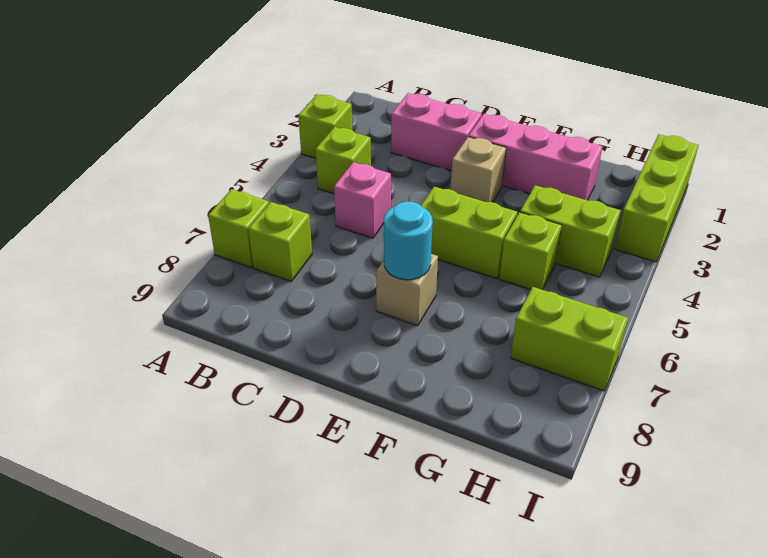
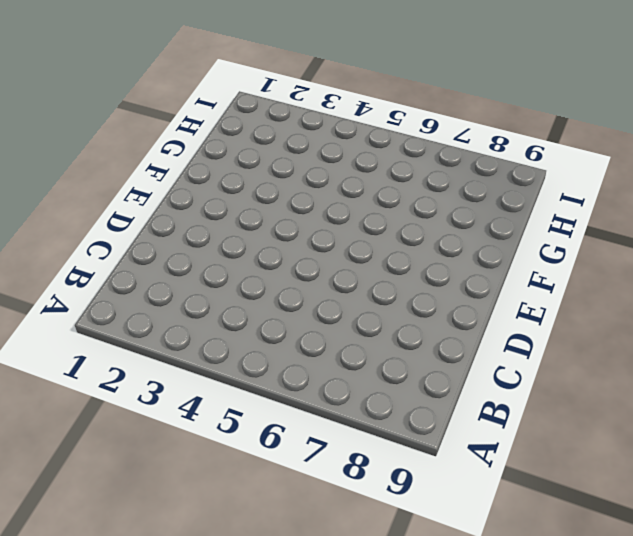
none -> lime brick A3 level 1
none -> lime brick A7 level 1
none -> lime brick B4 level 1

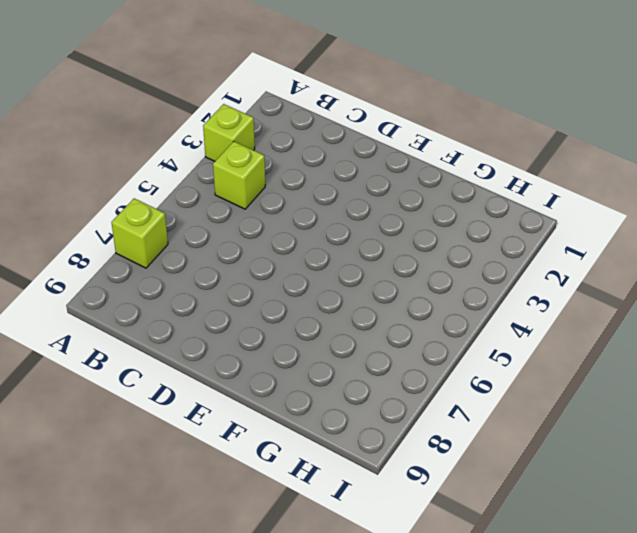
none -> lime brick B7 level 1
none -> pink brick C2:D2 level 1
none -> pink brick C5 level 1

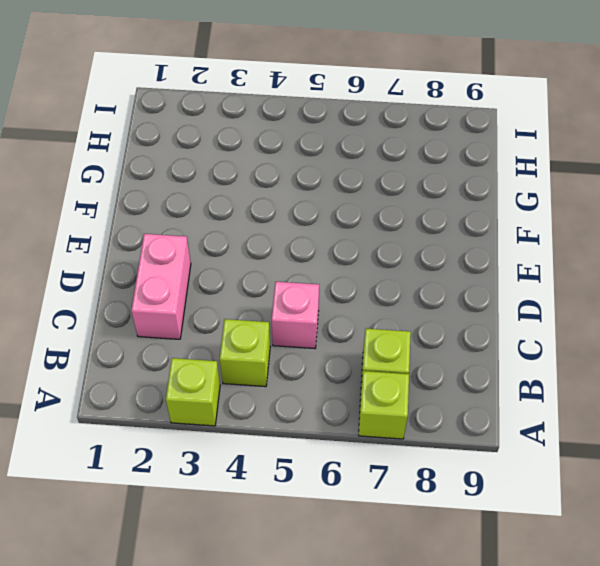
none -> pink brick E2:G2 level 1
none -> tan brick E3 level 1
none -> lime brick E5:F5 level 1

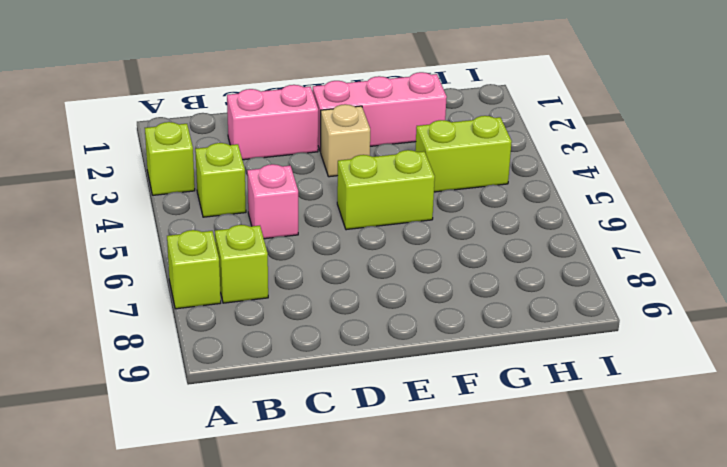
none -> tan brick E7 level 1
none -> lime brick G5 level 1
none -> lime brick H7:I7 level 1

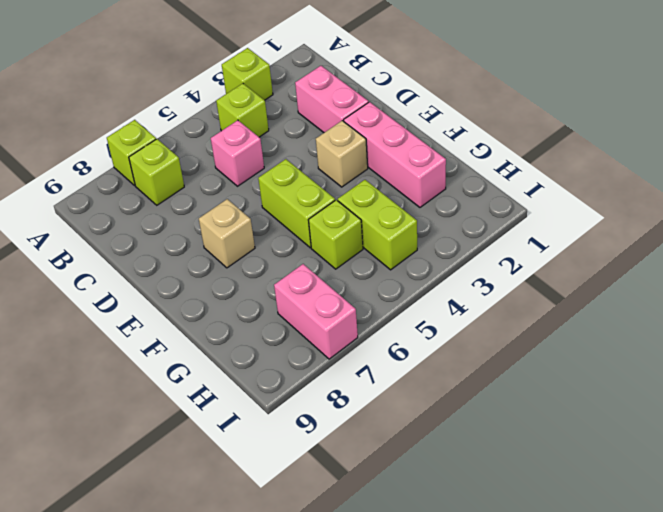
pink brick H7:I7 level 1 -> lime brick H7:I7 level 1
none -> lime brick I1:I3 level 1
none -> cyan round brick E7 level 2

